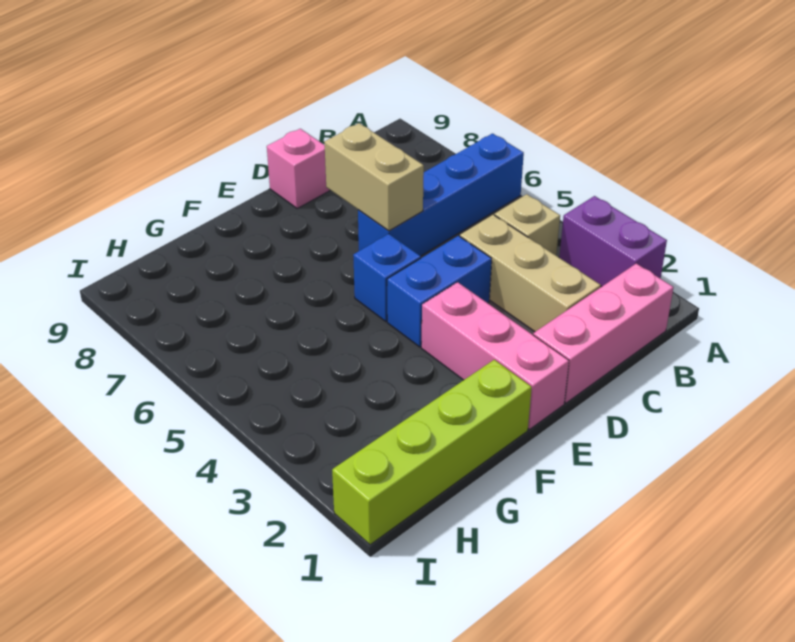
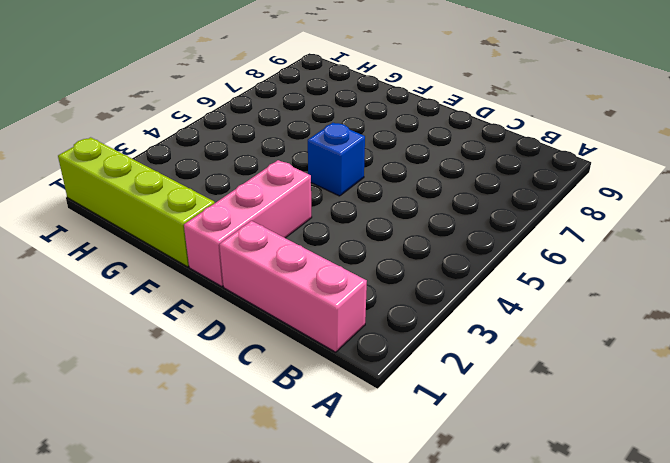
none -> purple brick A2:A3 level 1
none -> blue brick A6:D6 level 1

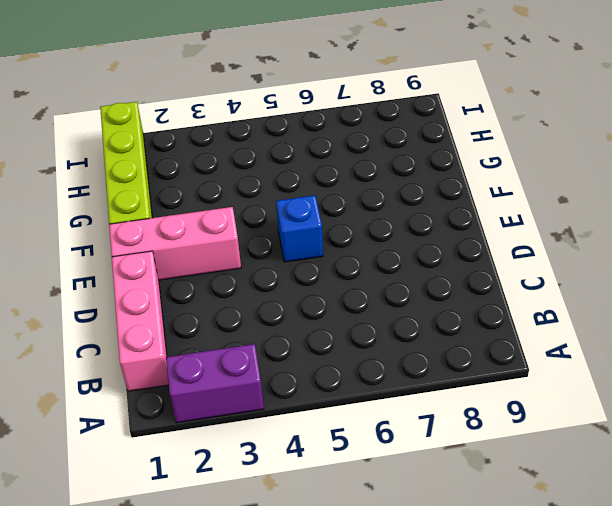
none -> blue brick A6:D6 level 1
none -> tan brick B4 level 1

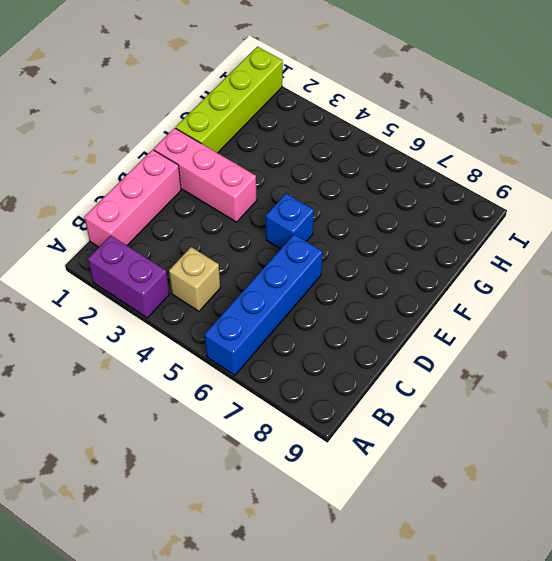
none -> tan brick C2:C4 level 1
none -> blue brick D4:E4 level 1

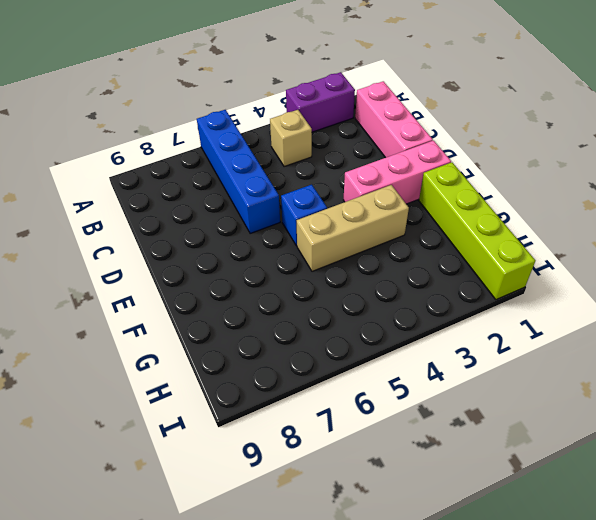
tan brick F3:F5 level 1 -> tan brick C2:C4 level 1
none -> blue brick D4:E4 level 1
none -> pink brick D9 level 1

